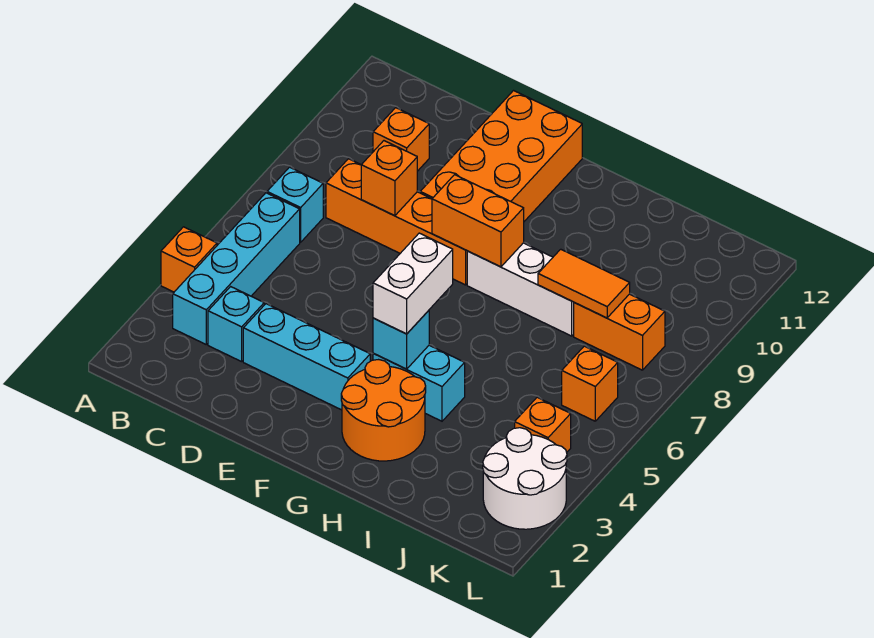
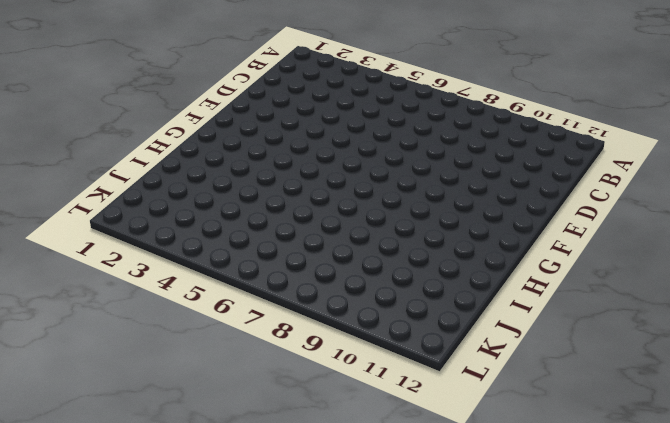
none -> orange brick A4 level 1
none -> cyan brick B3:B6 level 1
none -> cyan brick B7 level 1

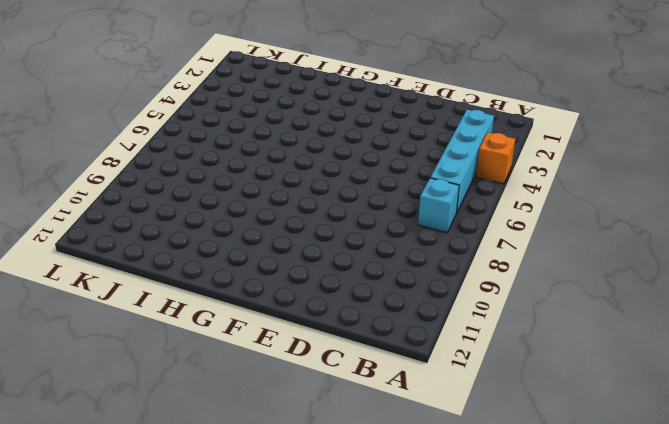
none -> cyan brick C3 level 1
none -> orange brick C8:F8 level 1
none -> orange brick C10 level 1

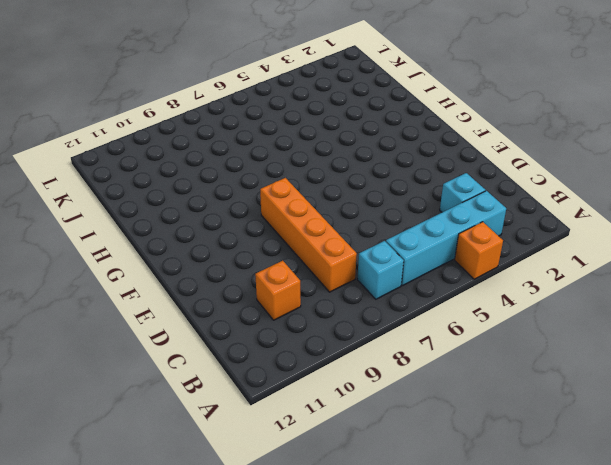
none -> cyan brick D3:F3 level 1
none -> orange brick E9:F12 level 1
none -> orange round brick G2:H3 level 1

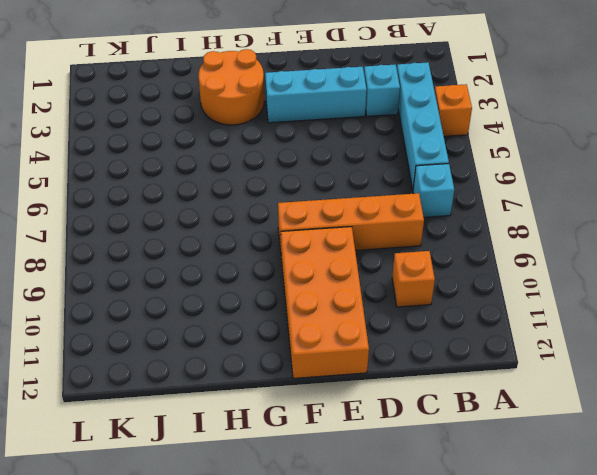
none -> cyan brick G4:H4 level 1
none -> white brick G8:I8 level 1
none -> orange brick J8:K8 level 1

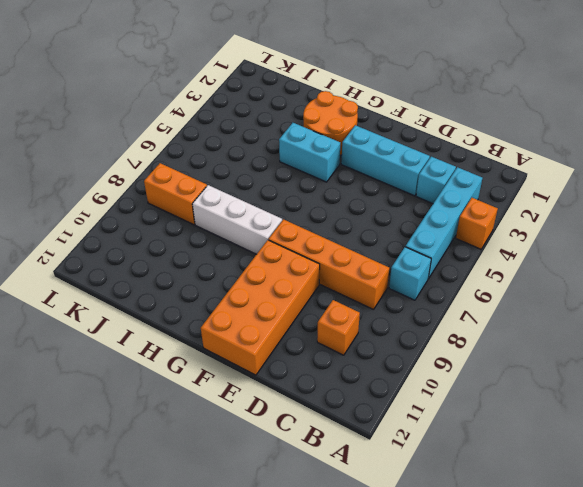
none -> white round brick K2:L3 level 1
none -> orange brick K4 level 1
none -> orange brick K6 level 1

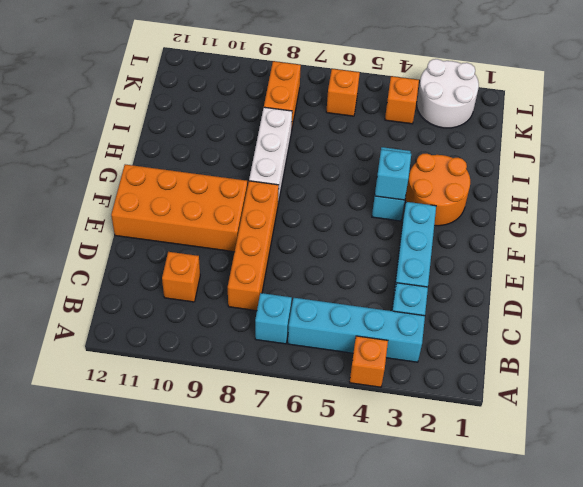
none -> orange brick D8 level 2
none -> orange brick F8:G8 level 2
none -> orange tile I8:J8 level 2

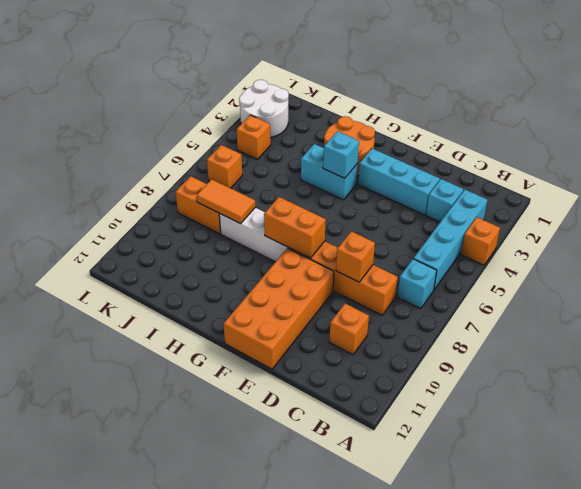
none -> white brick G4:G5 level 3

